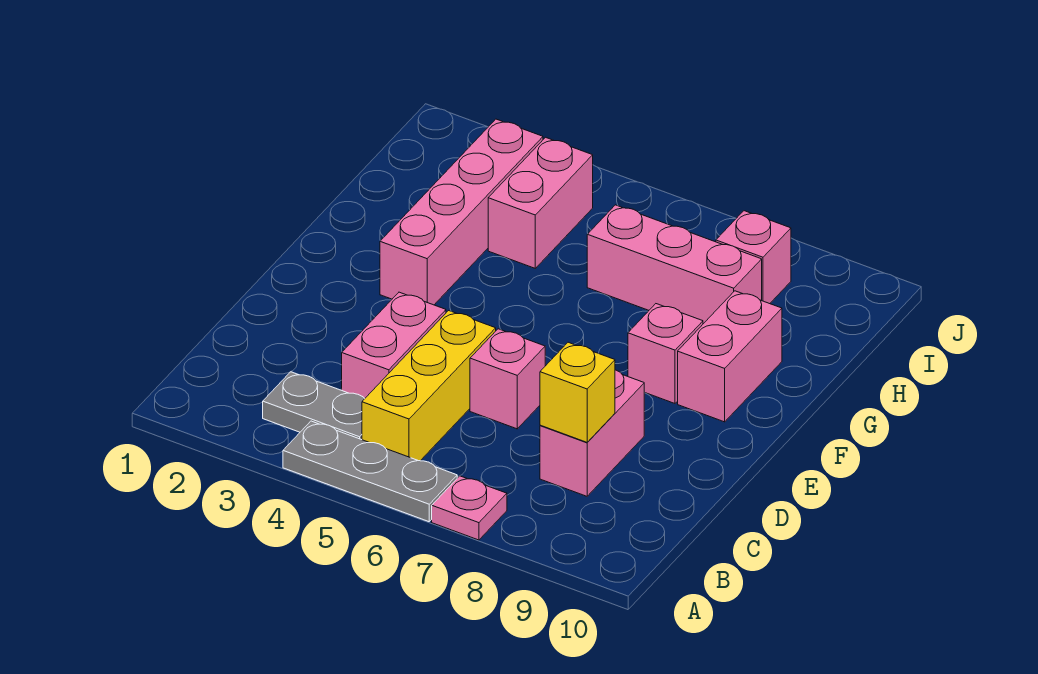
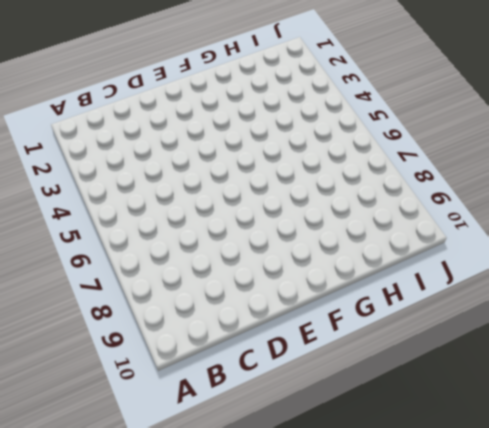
none -> grey plate A4:A6 level 1
none -> pink plate A7 level 1
none -> grey plate B3:B4 level 1

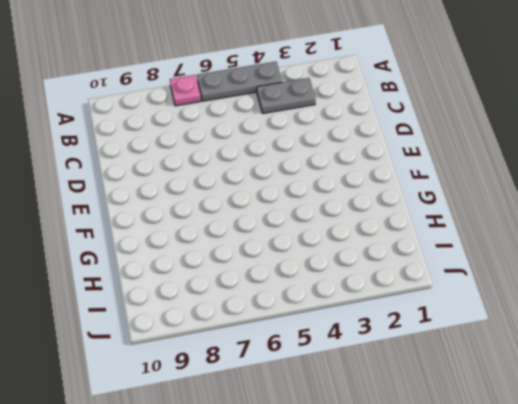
none -> yellow brick B5:D5 level 1
none -> pink brick C4:D4 level 1
none -> pink brick C8:D8 level 1

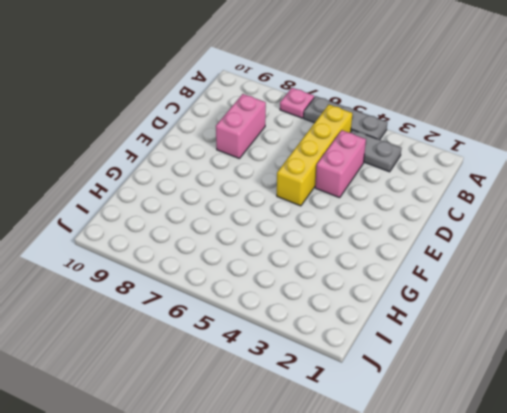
yellow brick B5:E5 level 1 -> yellow brick B5:D5 level 1
none -> pink brick D6 level 1
none -> pink brick F3:I3 level 1
none -> pink brick F8 level 1

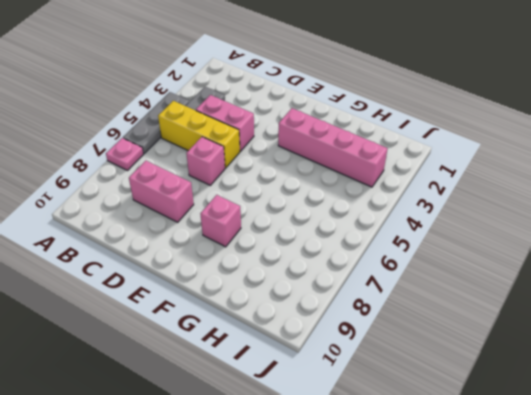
none -> pink brick F9:G9 level 1
none -> pink brick H4:I4 level 1
none -> pink brick H6:H8 level 1

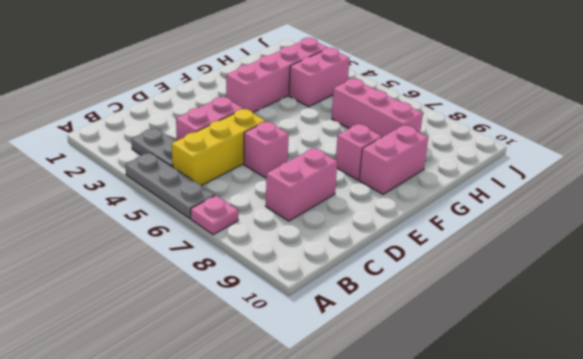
none -> pink brick I8 level 1
none -> yellow brick C8 level 2

